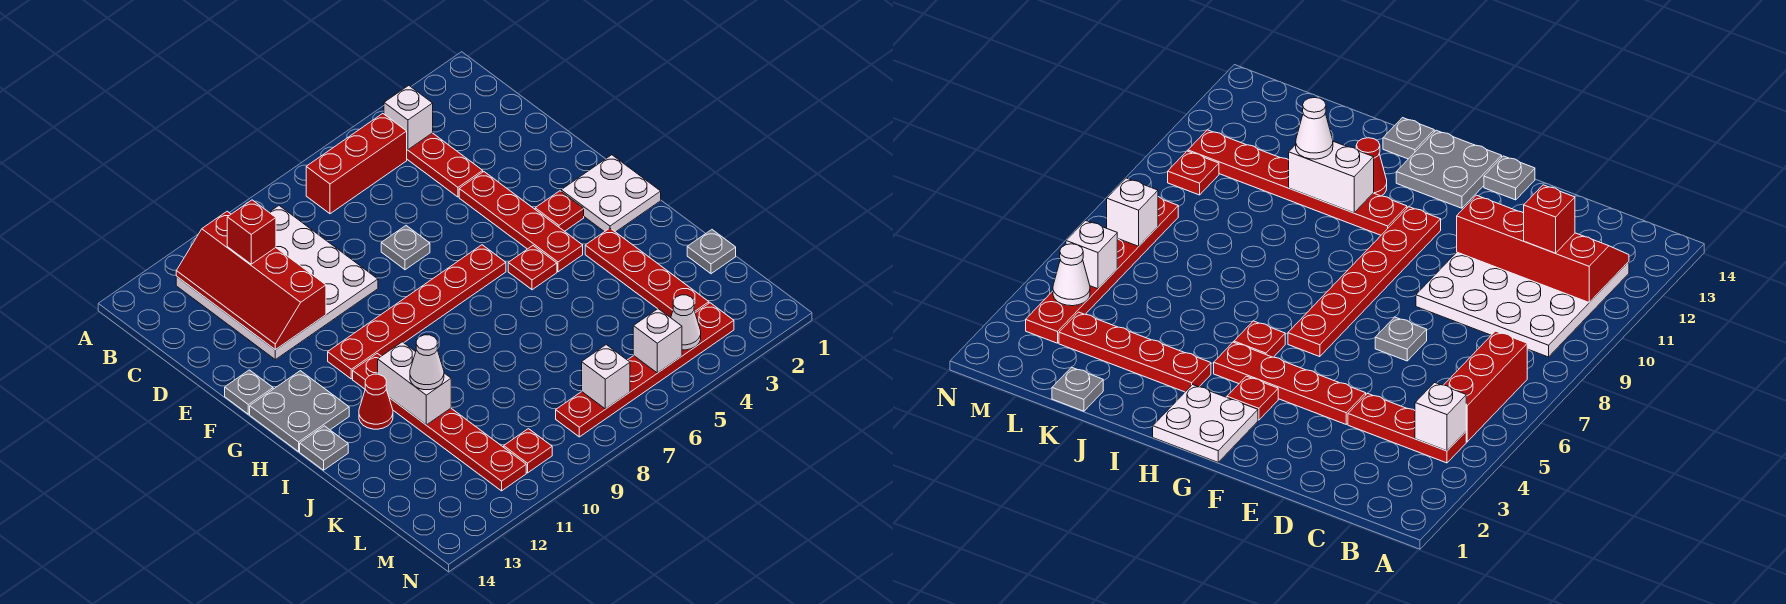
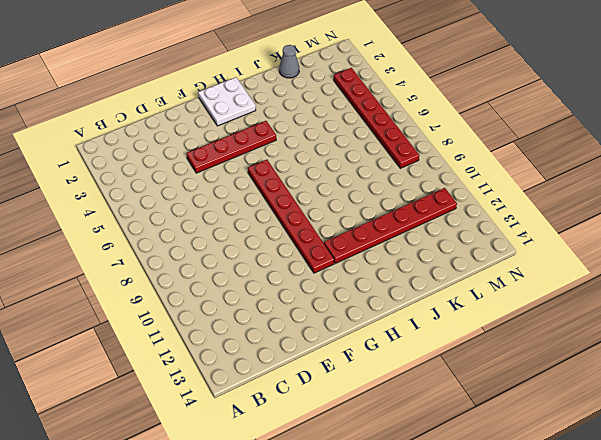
grey cone K1 level 1 -> grey plate K1 level 1
none -> red plate B4:D4 level 1
none -> red brick B5:B7 level 1
none -> white plate B9:E12 level 1

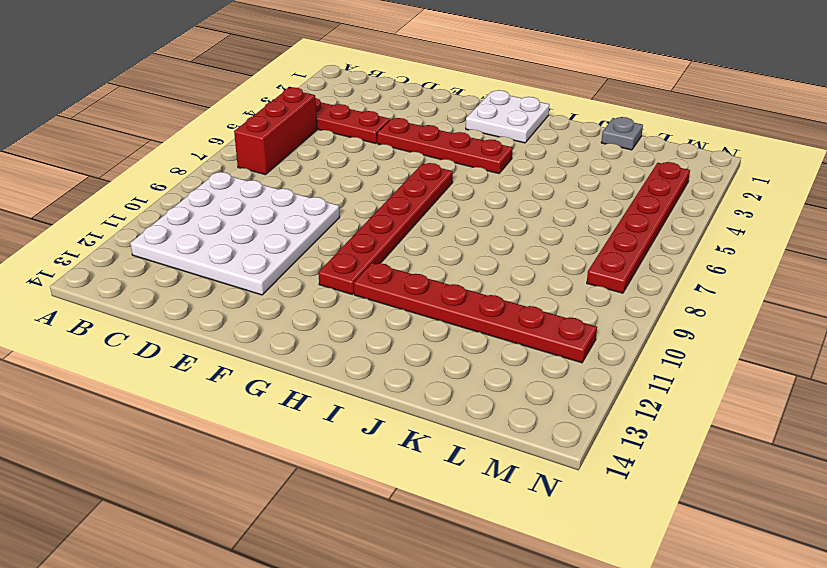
none -> grey plate E7 level 1
none -> grey plate F14 level 1
none -> red plate G3 level 1

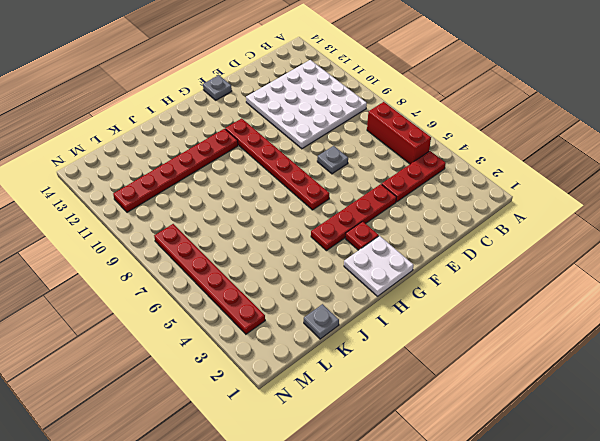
none -> grey plate G13:H14 level 1
none -> red plate H5 level 1
none -> red plate I3:L3 level 1

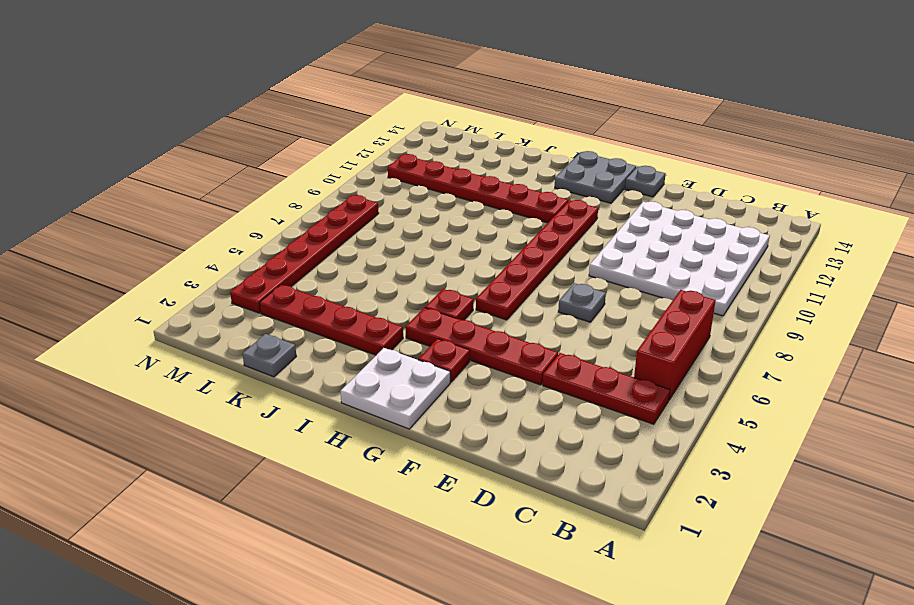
none -> red cone I12 level 1
none -> grey plate I14 level 1
none -> red plate M10 level 1

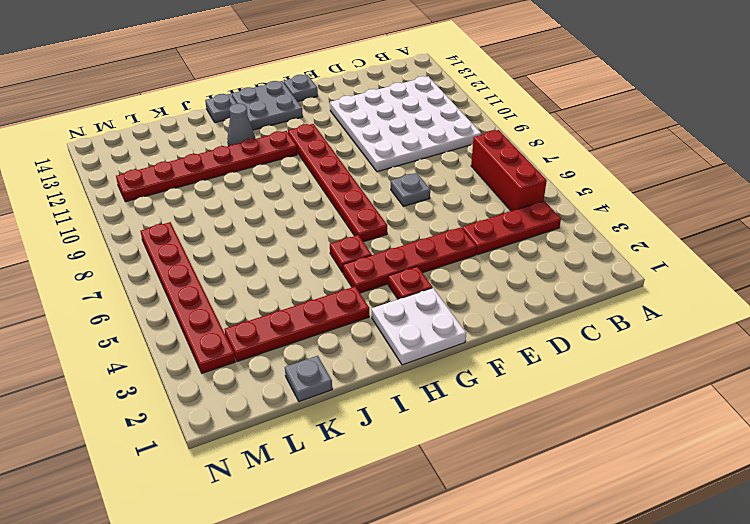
grey cone I12 level 1 -> red cone I12 level 1
none -> red plate M10 level 1
none -> white brick B4 level 2
none -> red slope B11:E12 level 2 top 11

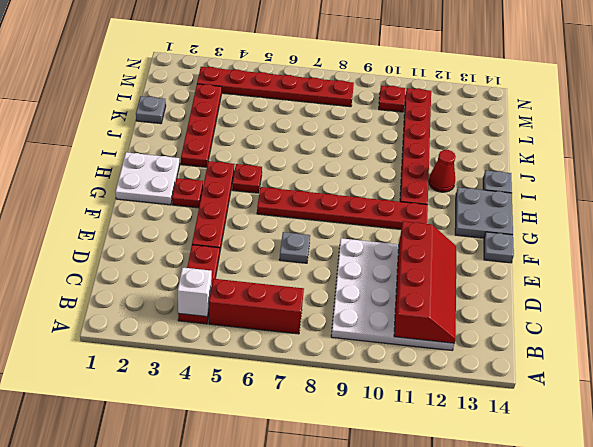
none -> white brick I11:J11 level 2
none -> white cone M4 level 2
none -> white brick M5 level 2

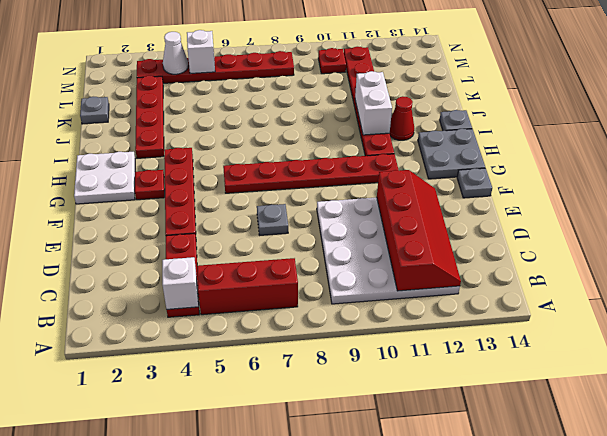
none -> red plate H5 level 1
none -> white brick M7 level 2
none -> red brick C11 level 3

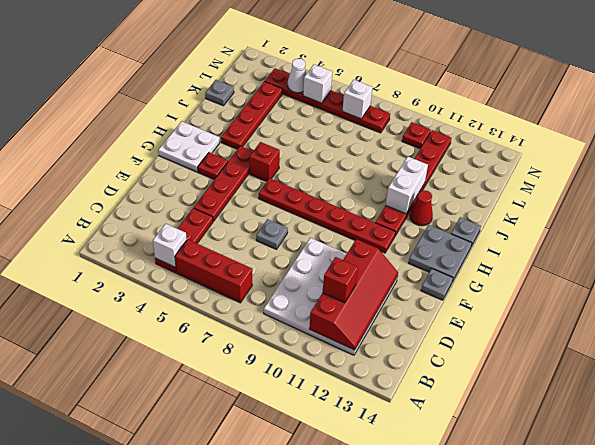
red brick H5 level 1 -> red plate H5 level 1
none -> white cone J11 level 3

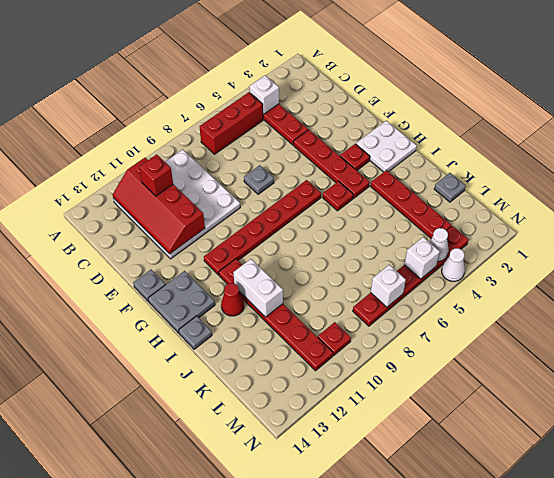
white cone N4 level 1 -> white cone J11 level 3

